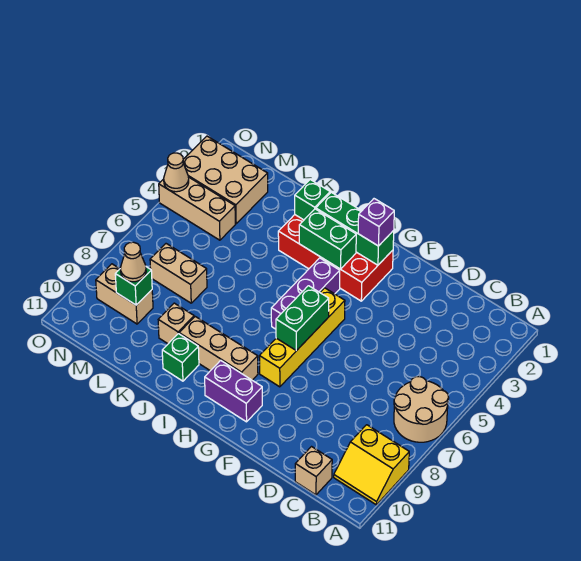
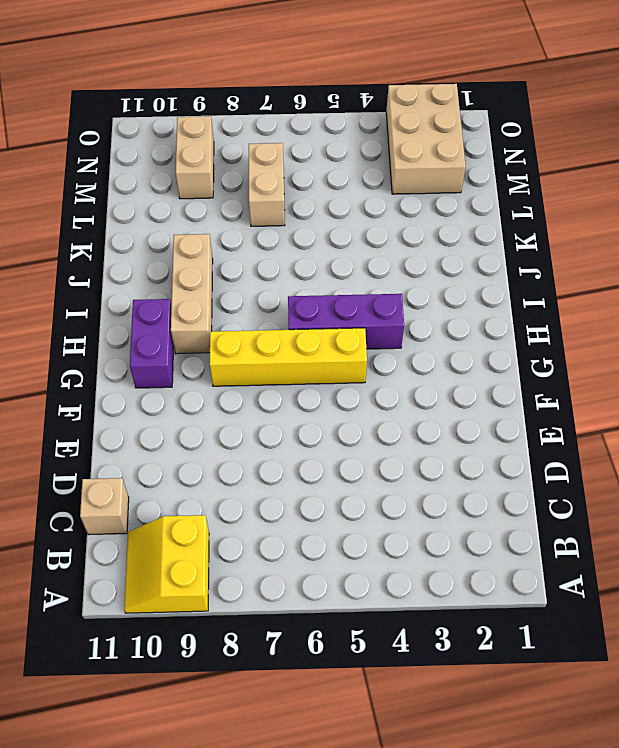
none -> tan round brick A6:B7 level 1
none -> red brick G2:J3 level 1
none -> green brick J10 level 1

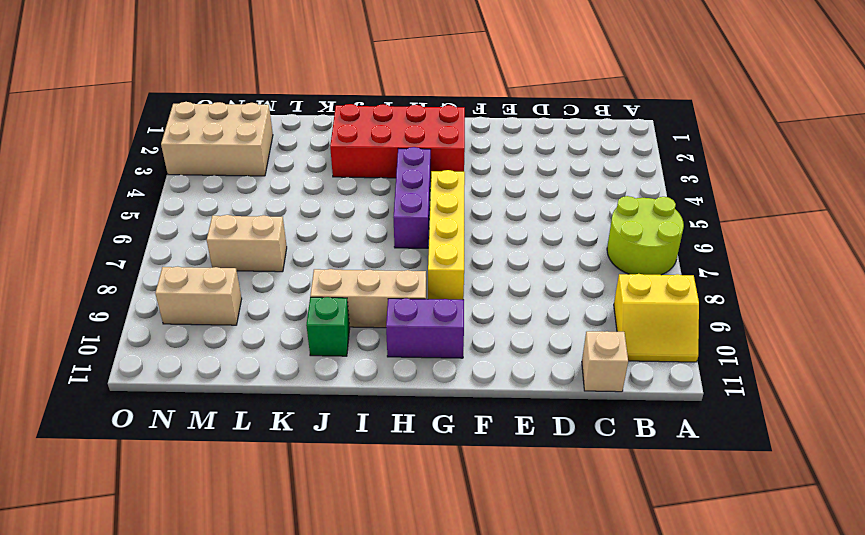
lime round brick A6:B7 level 1 -> tan round brick A6:B7 level 1
none -> tan brick K9 level 1
none -> tan brick M4:O4 level 1
none -> green brick G2:I2 level 2

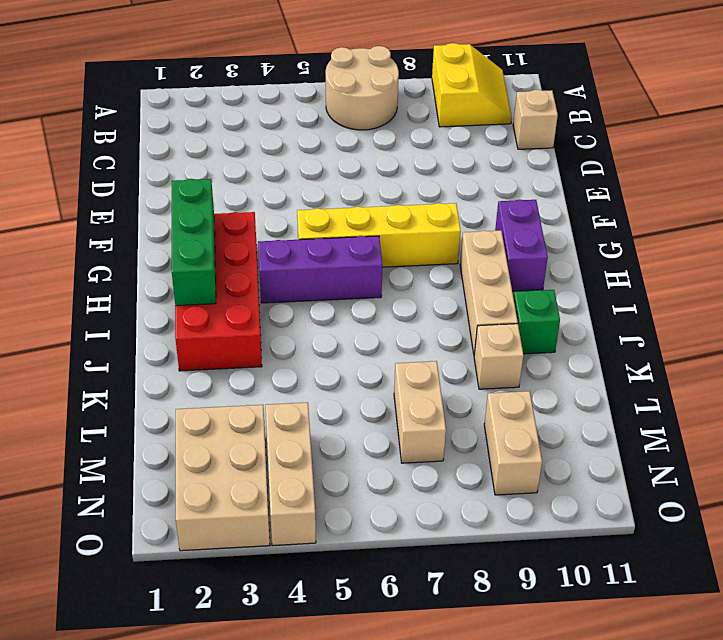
none -> green brick G6:G7 level 2
none -> green brick H3:I3 level 2
none -> green brick J2 level 2

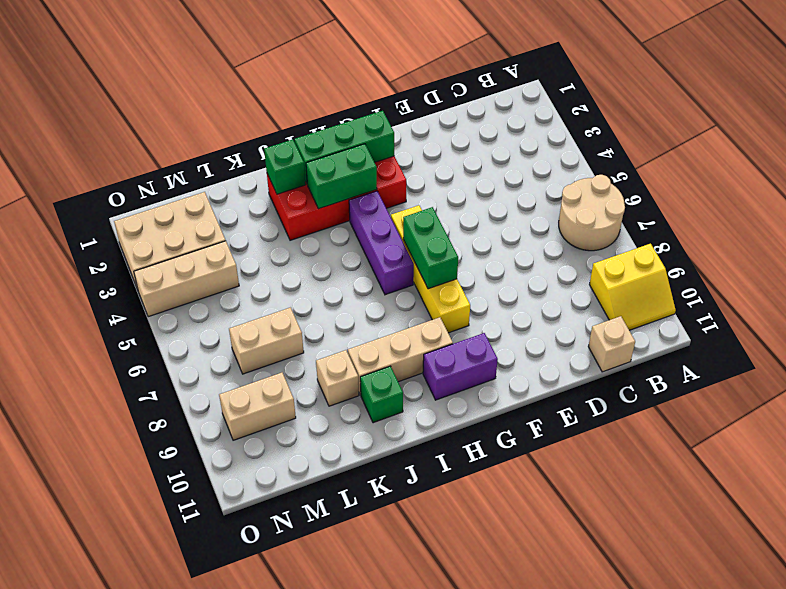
none -> green brick M9 level 2
none -> tan cone O4 level 2
none -> purple brick G2 level 3

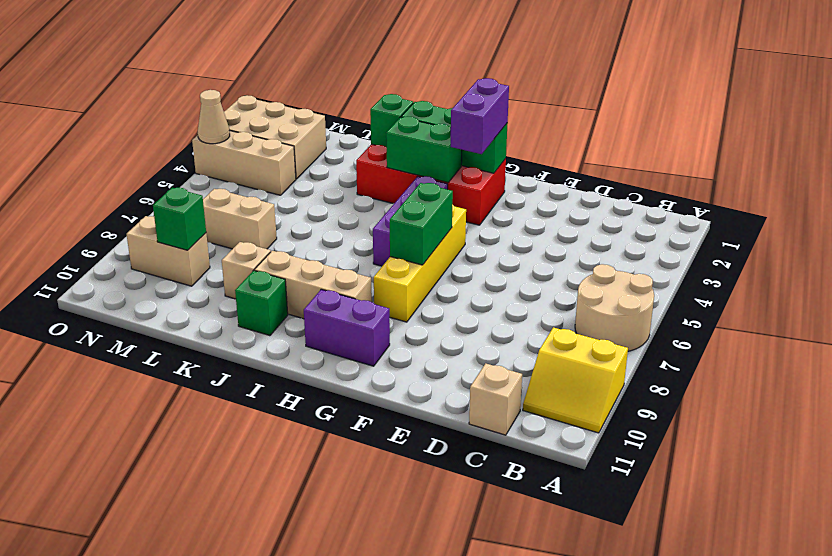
purple brick G2:G3 level 3 -> purple brick G2 level 3
none -> tan cone M9 level 3

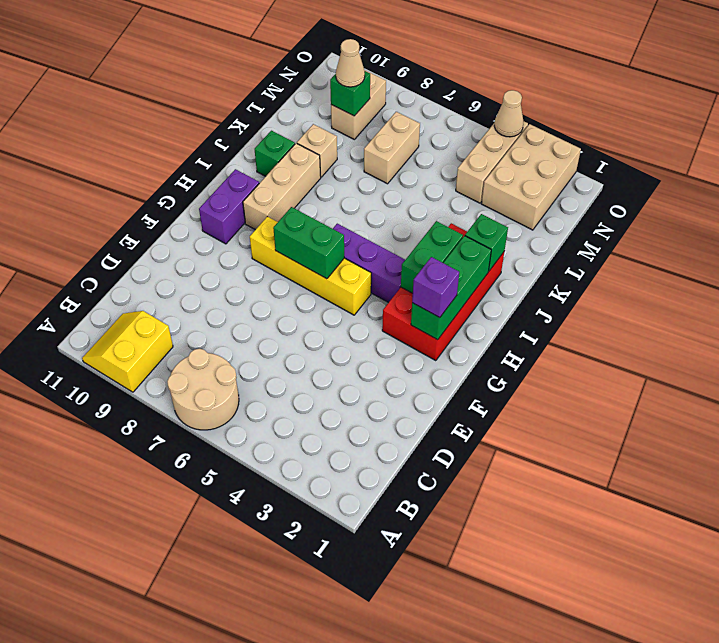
none -> tan brick C11 level 1

